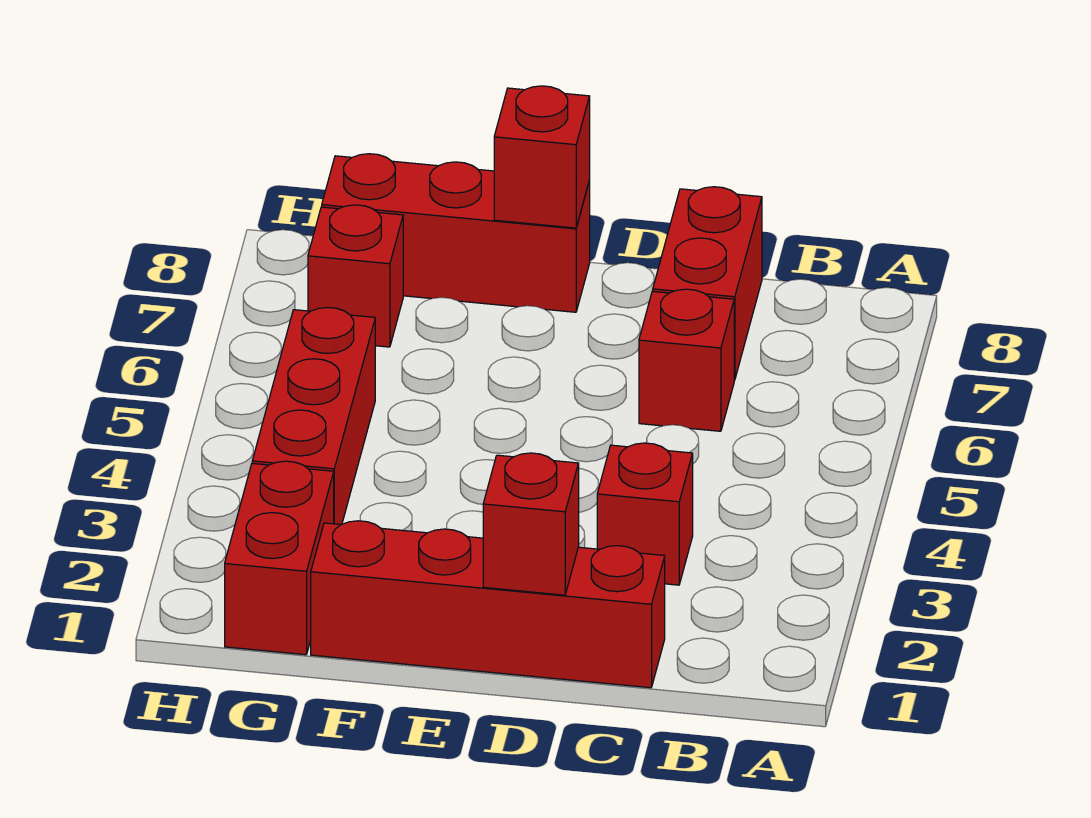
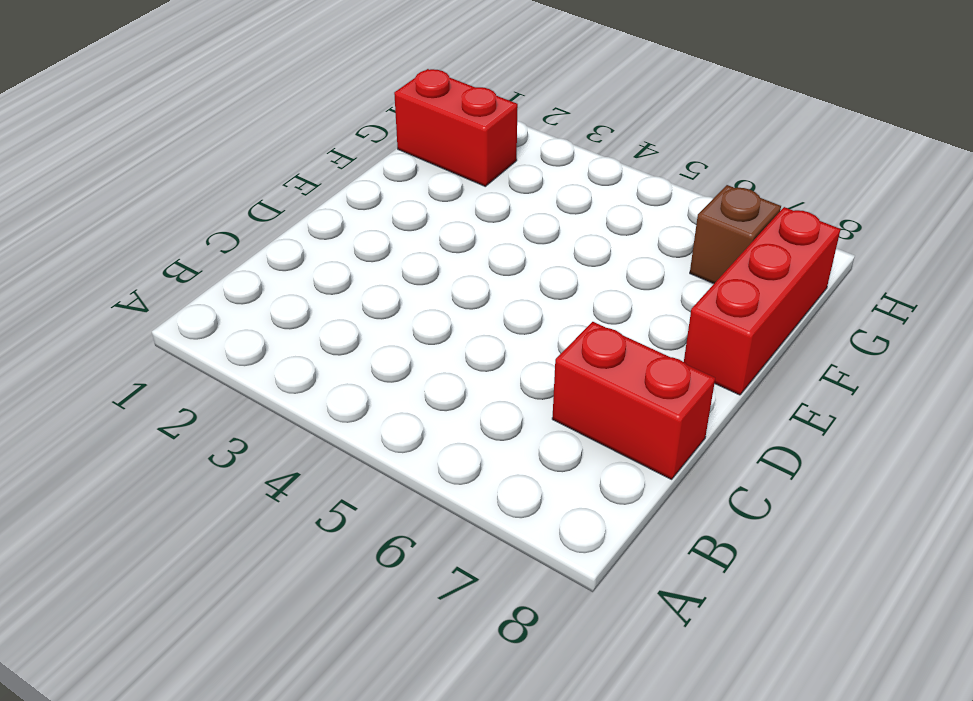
brown brick G7 level 1 -> red brick G7 level 1
none -> red brick C1:F1 level 1
none -> red brick C3 level 1

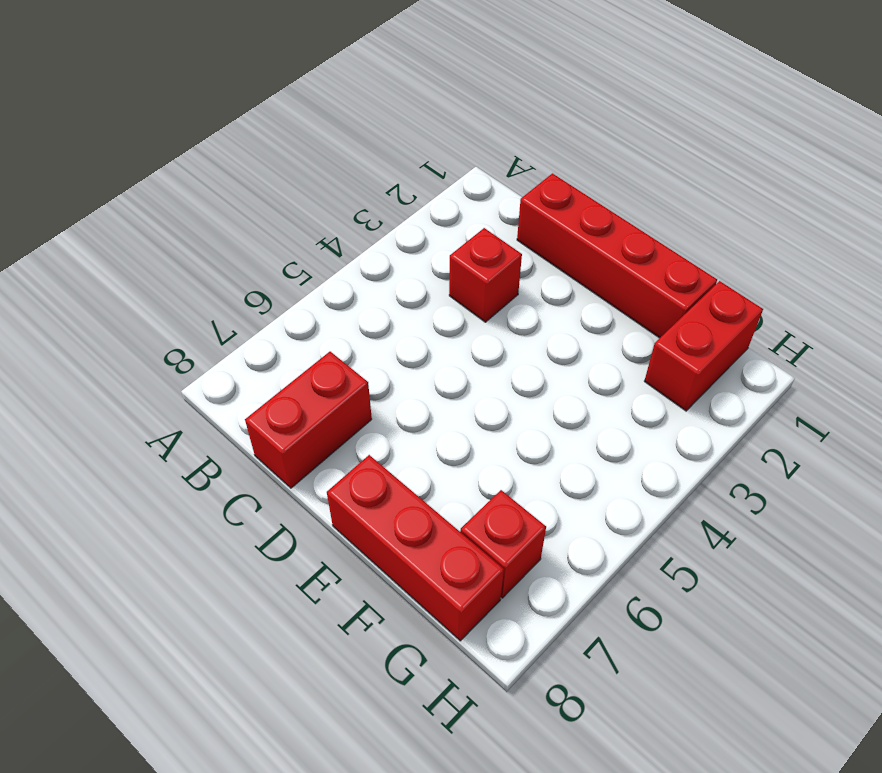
none -> red brick C6 level 1
none -> red brick G3:G5 level 1

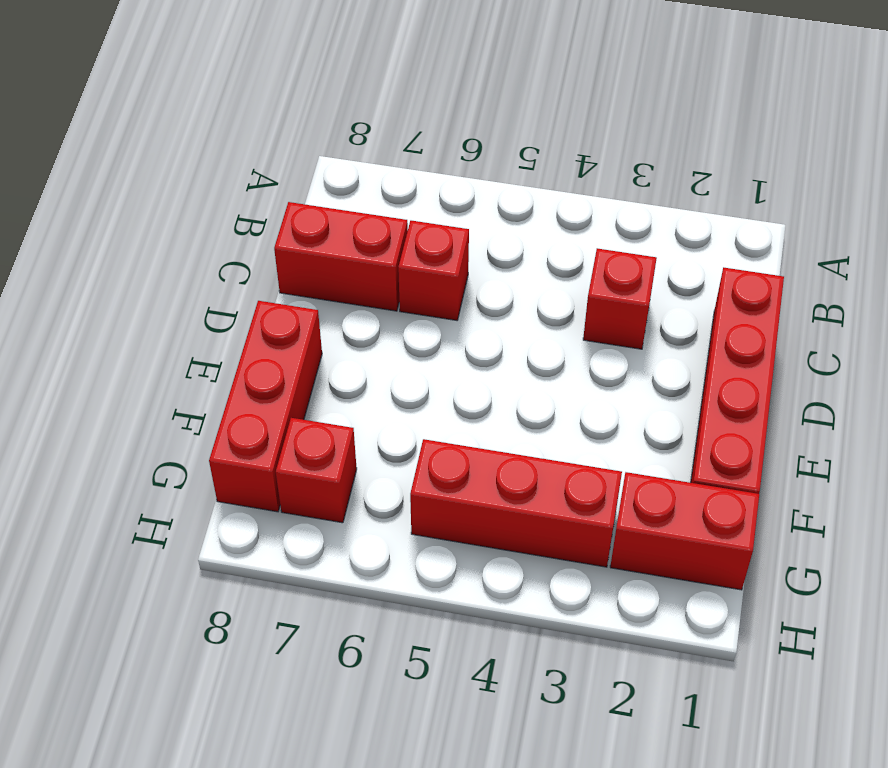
none -> red brick D1 level 2
none -> red brick E8 level 2

